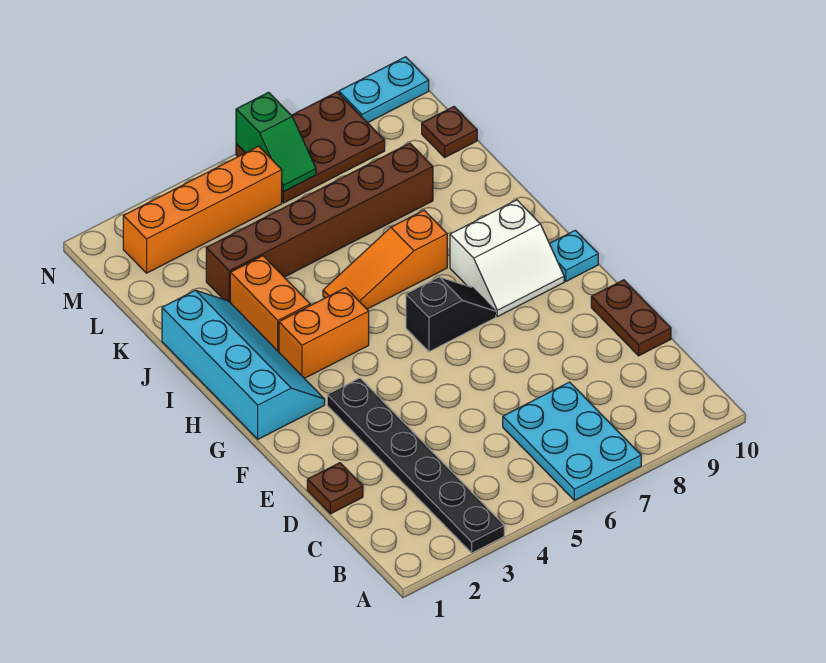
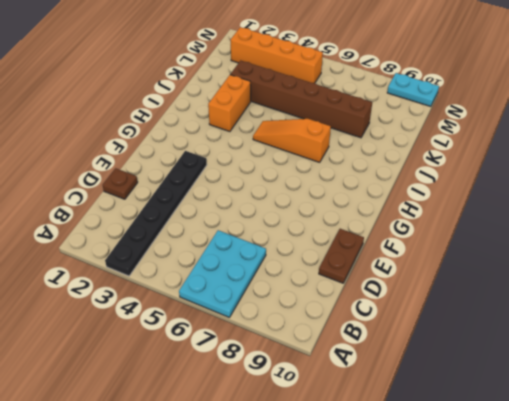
none -> cyan slope G1:J2 level 1 top 1
none -> black slope G6:G7 level 1 top 6
none -> white slope G8:H9 level 1 top H

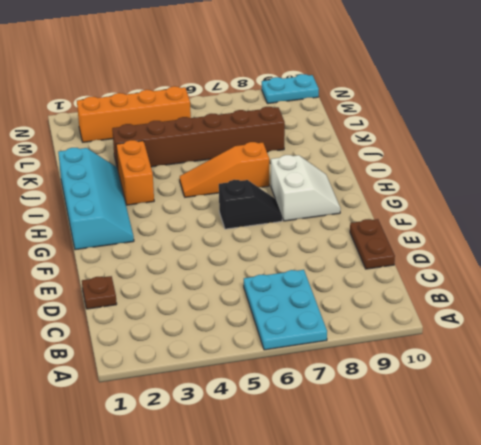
white slope G8:H9 level 1 top 8 -> white slope G8:H9 level 1 top H
none -> black plate A3:F3 level 1
none -> cyan plate G10 level 1
none -> orange brick H3:H4 level 1

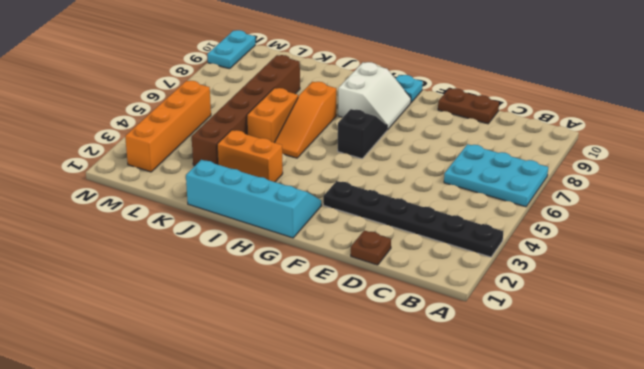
orange brick J5:J6 level 1 -> orange brick H3:H4 level 1
none -> brown plate L10 level 1
none -> brown plate M6:N8 level 1
none -> green slope M6:N6 level 2 top N

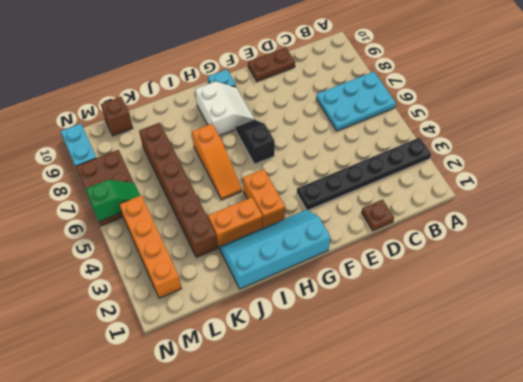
brown brick L10 level 1 -> brown plate L10 level 1

